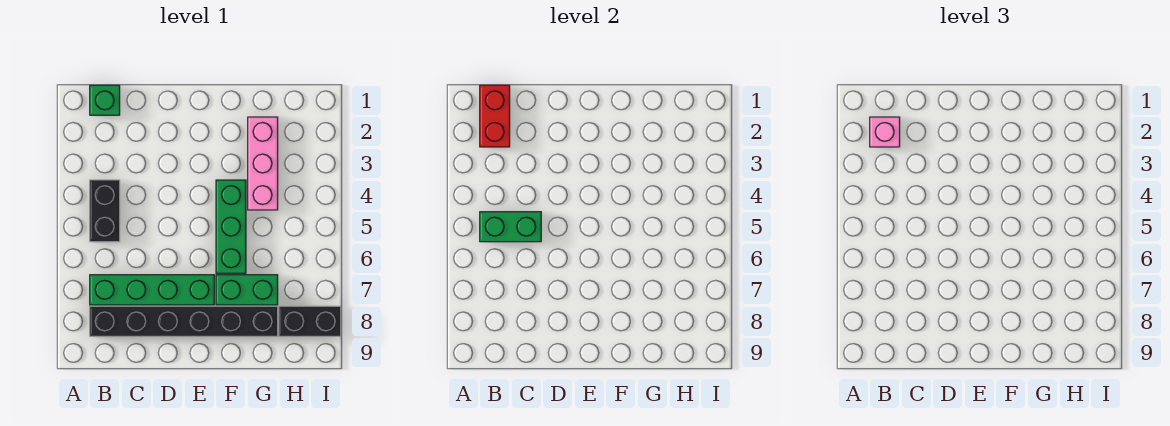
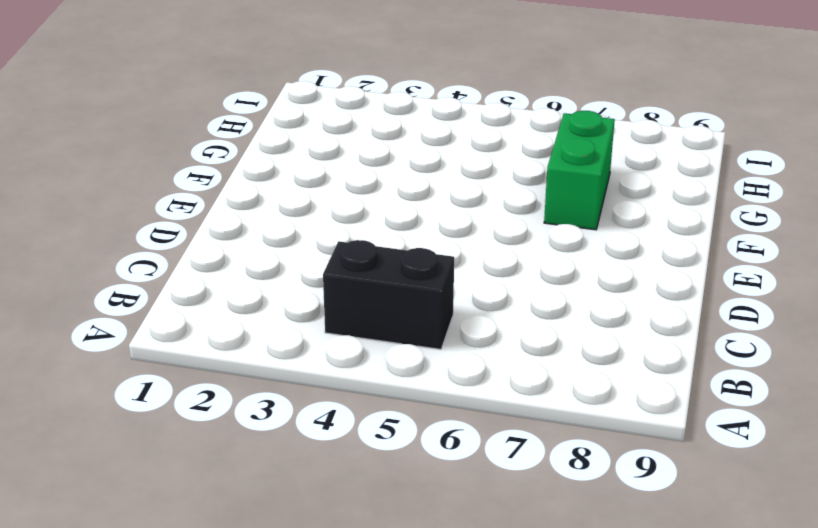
none -> green brick B1 level 1
none -> green brick B7:E7 level 1

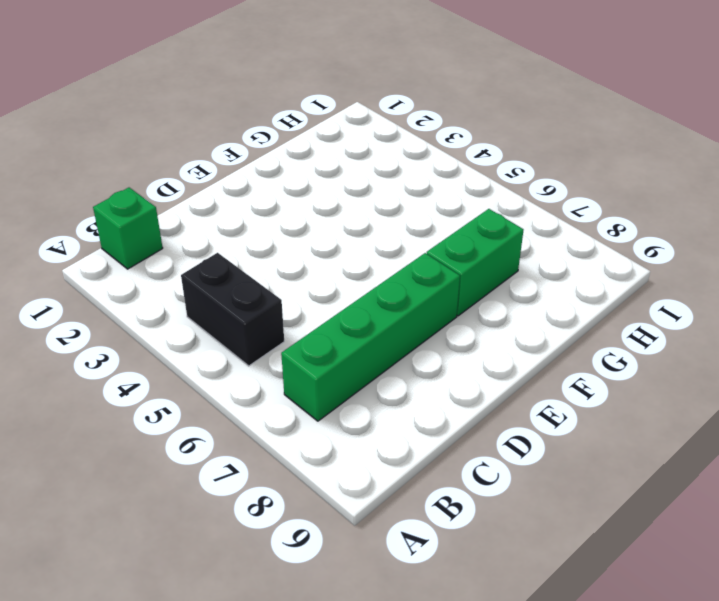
none -> black brick B8:G8 level 1
none -> green brick F4:F6 level 1

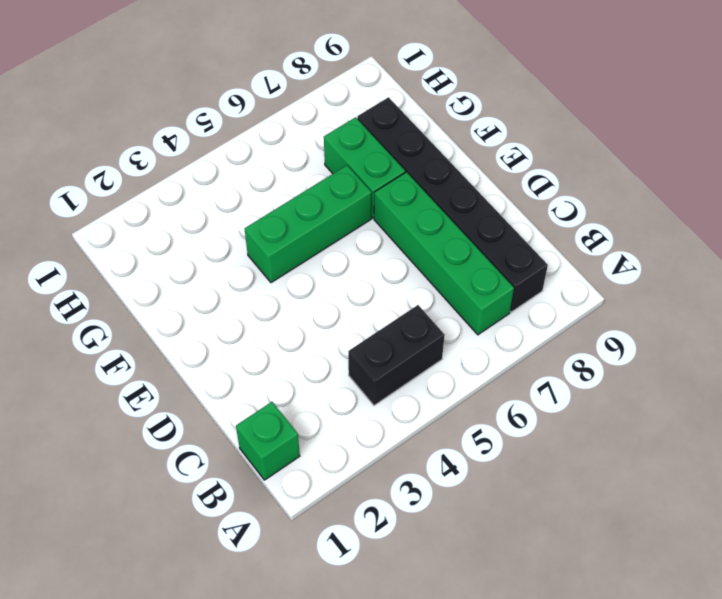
none -> pink brick G2:G4 level 1
none -> black brick H8:I8 level 1

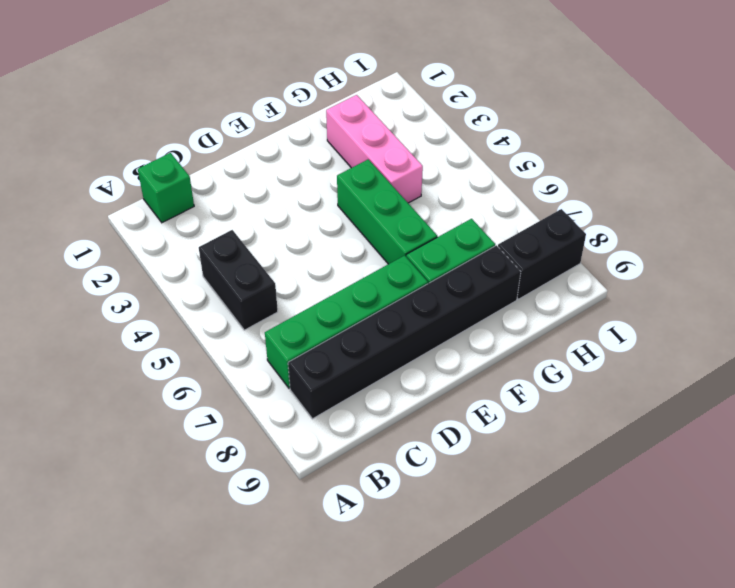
none -> red brick B1:B2 level 2
none -> green brick B5:C5 level 2

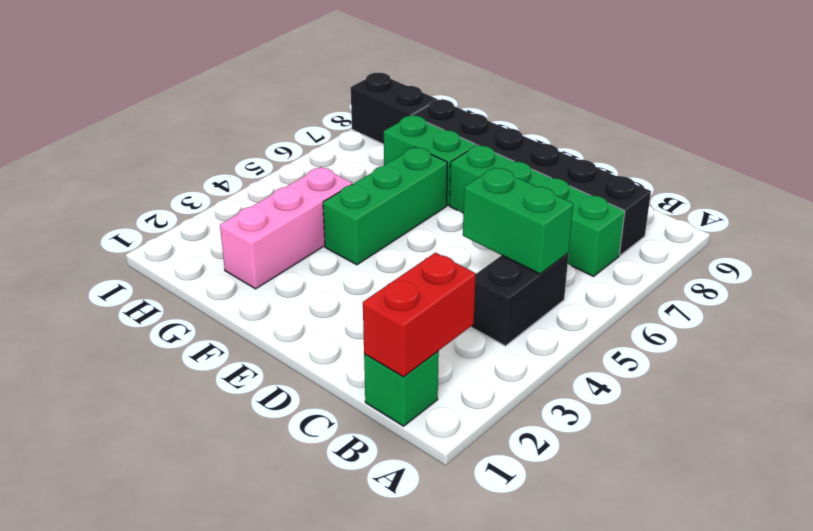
none -> pink brick B2 level 3

